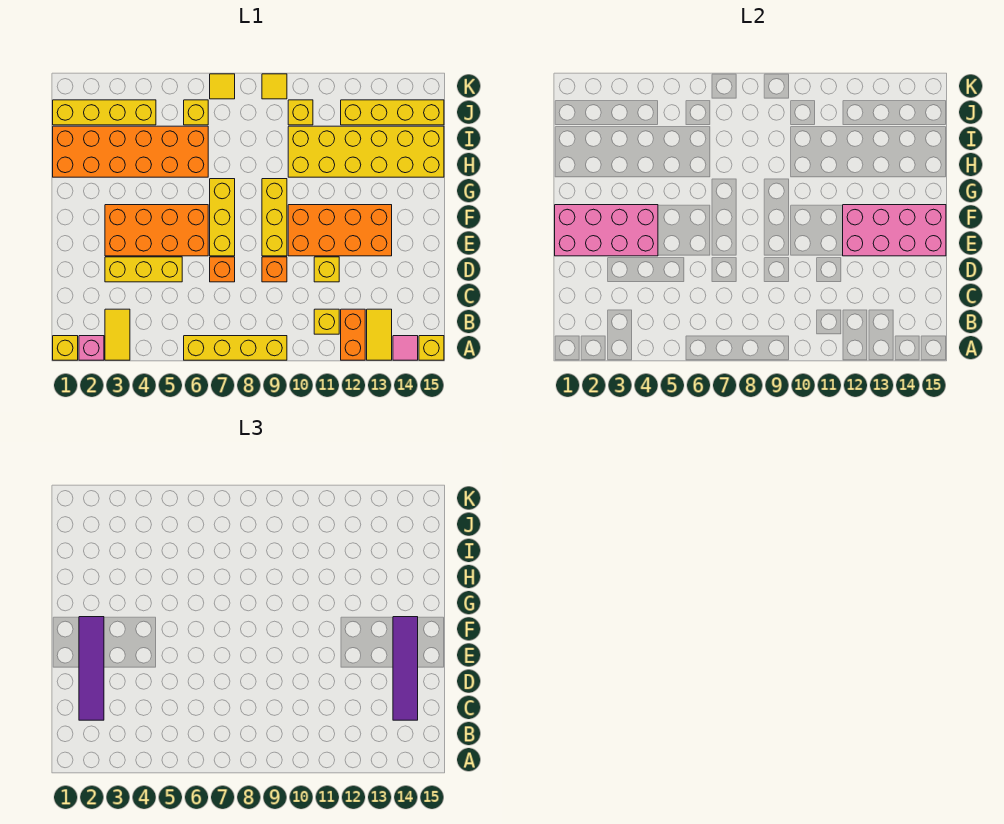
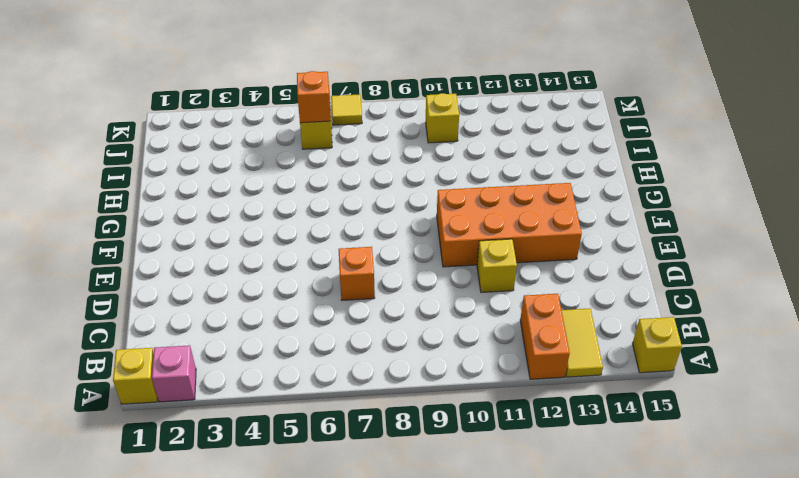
orange brick J6 level 2 -> orange brick D9 level 1
none -> yellow tile A3:B3 level 1
none -> yellow brick A6:A9 level 1
none -> pink tile A14 level 1

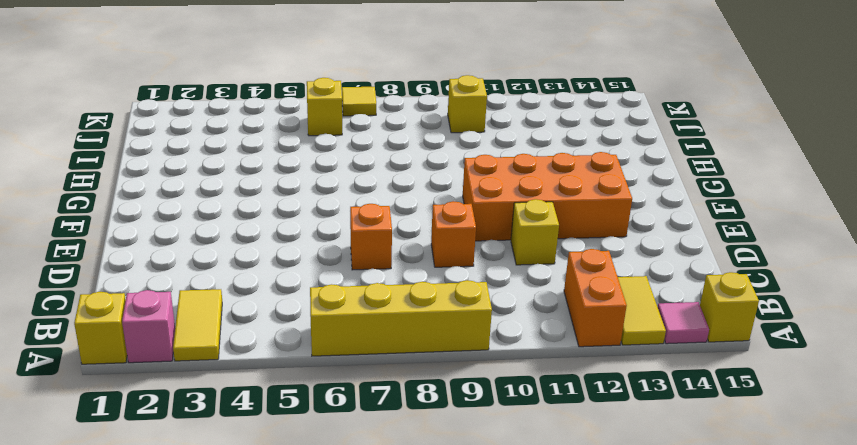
none -> yellow brick B11 level 1
none -> yellow brick D3:D5 level 1
none -> orange brick E3:F6 level 1

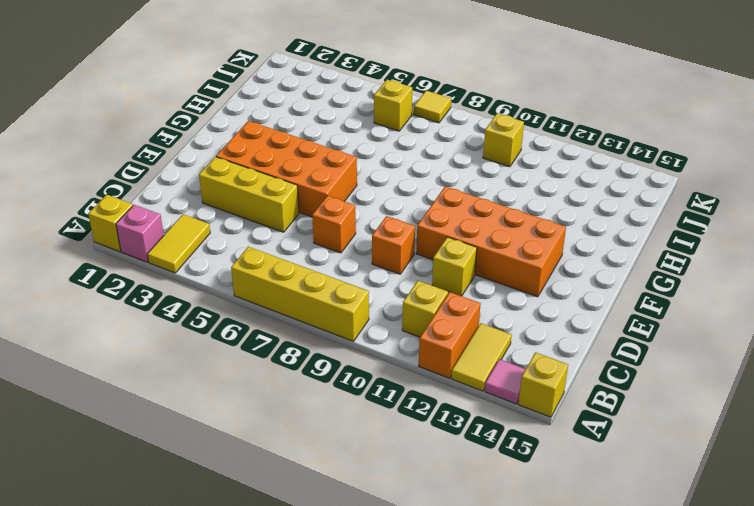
none -> yellow brick E7:G7 level 1
none -> yellow brick E9:G9 level 1
none -> orange brick H1:I6 level 1

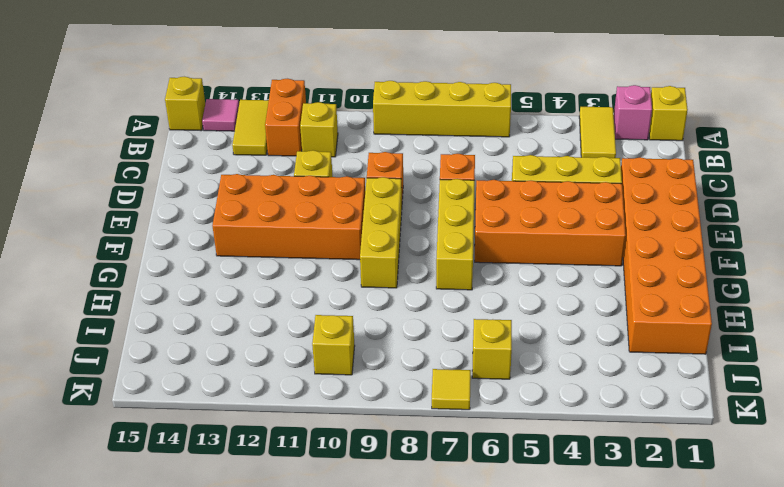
orange brick D1:I2 level 1 -> orange brick H1:I6 level 1
none -> yellow brick H10:I15 level 1
none -> yellow brick J1:J4 level 1
none -> yellow brick J12:J15 level 1

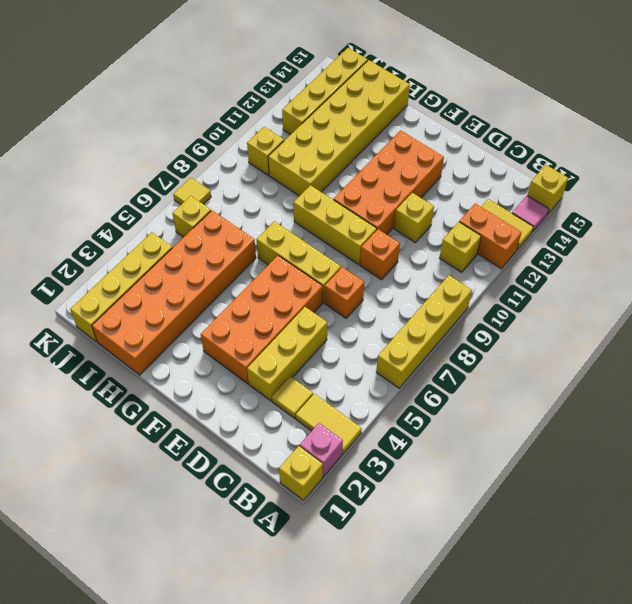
yellow tile C3 level 1 -> yellow tile K9 level 1
none -> pink brick E1:F4 level 2
none -> pink brick E12:F15 level 2
none -> purple tile C2:F2 level 3

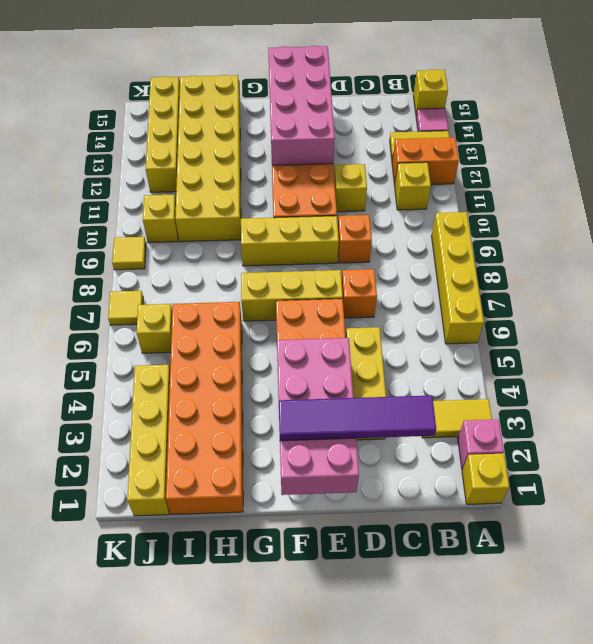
none -> purple tile C14:F14 level 3

